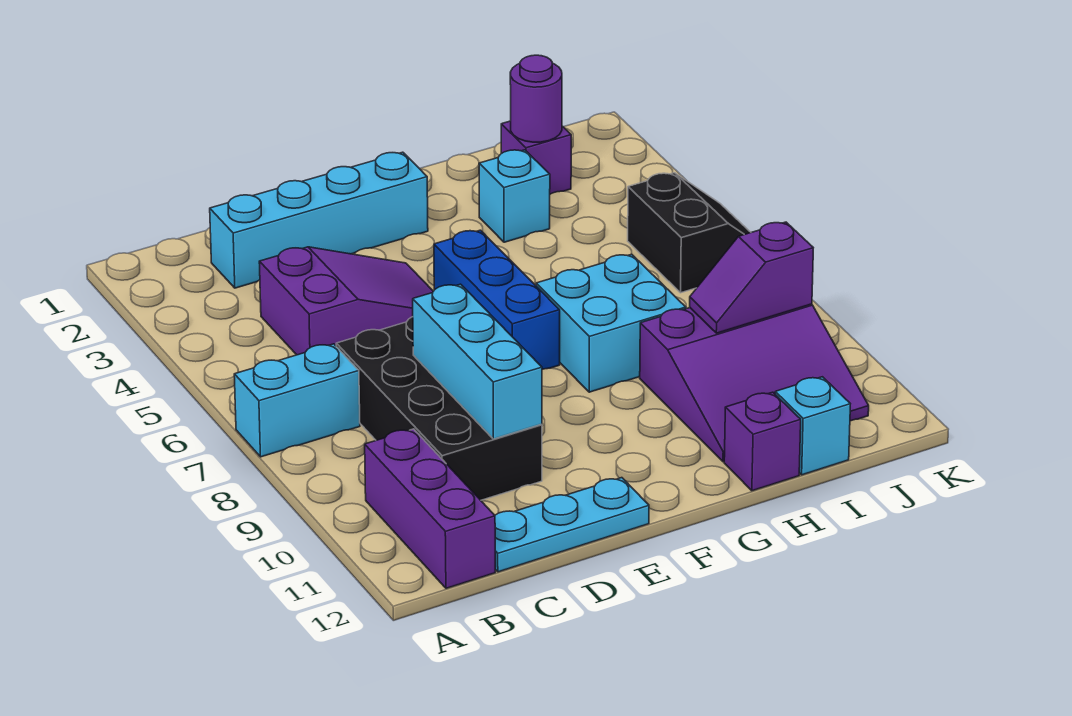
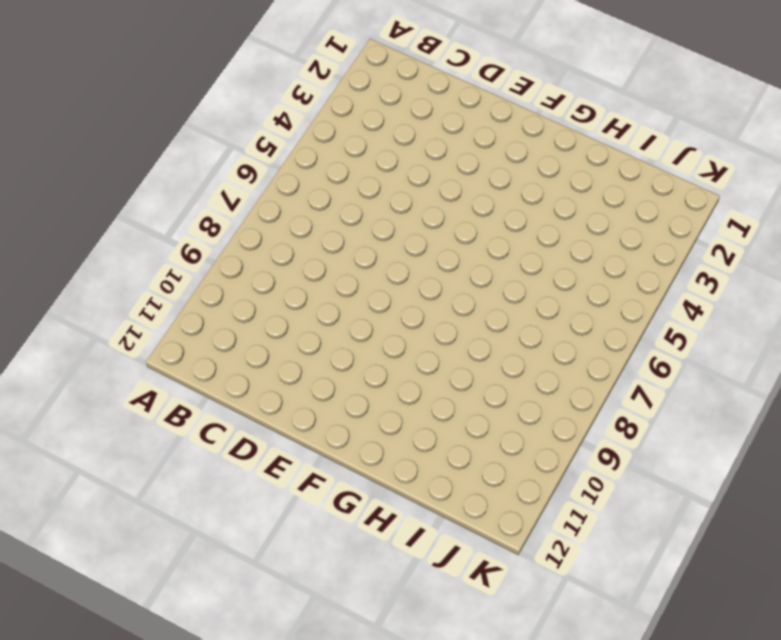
none -> cyan brick A7:B7 level 1
none -> purple brick B10:B12 level 1
none -> cyan brick C2:F2 level 1

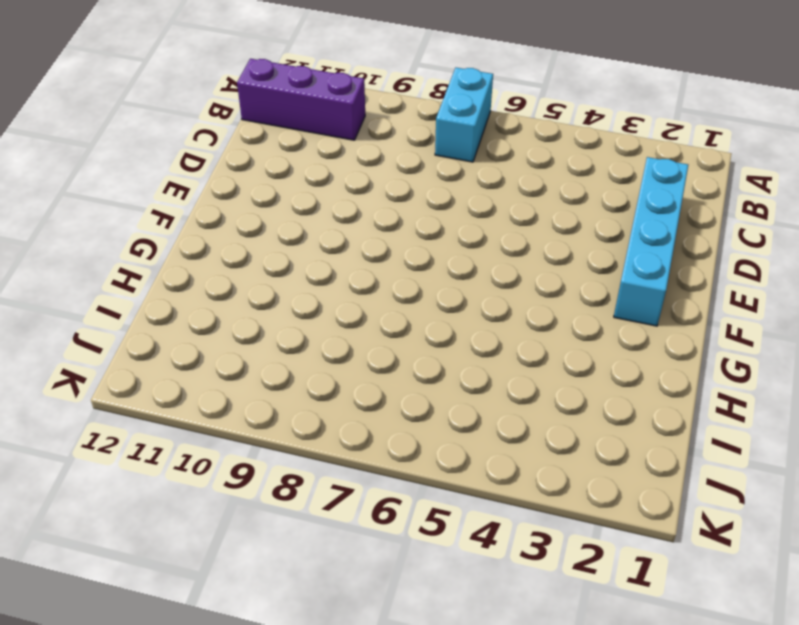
none -> purple slope C4:E5 level 1 top C
none -> black brick C7:D10 level 1
none -> cyan plate C12:E12 level 1

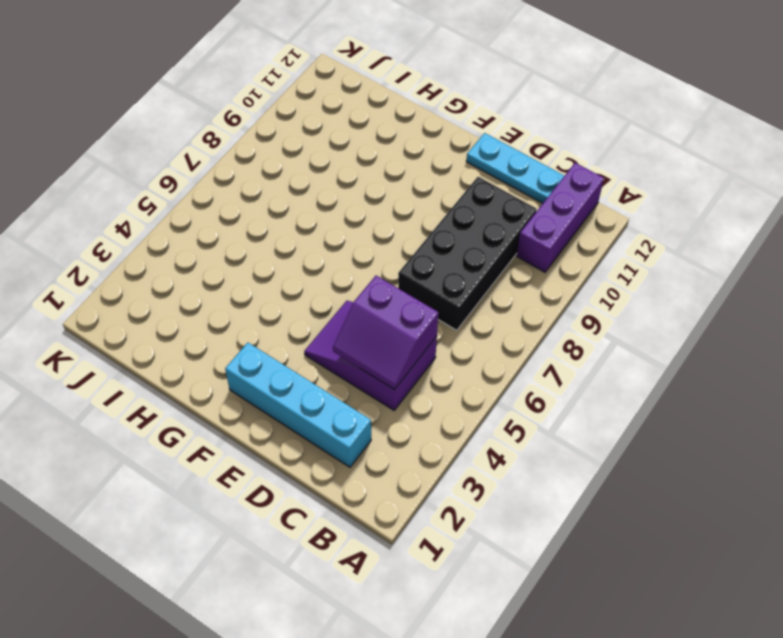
purple slope C4:D5 level 2 top 5 -> none
none -> cyan brick A7:B7 level 1
none -> blue brick F5:F7 level 1
none -> cyan brick G7:H8 level 1

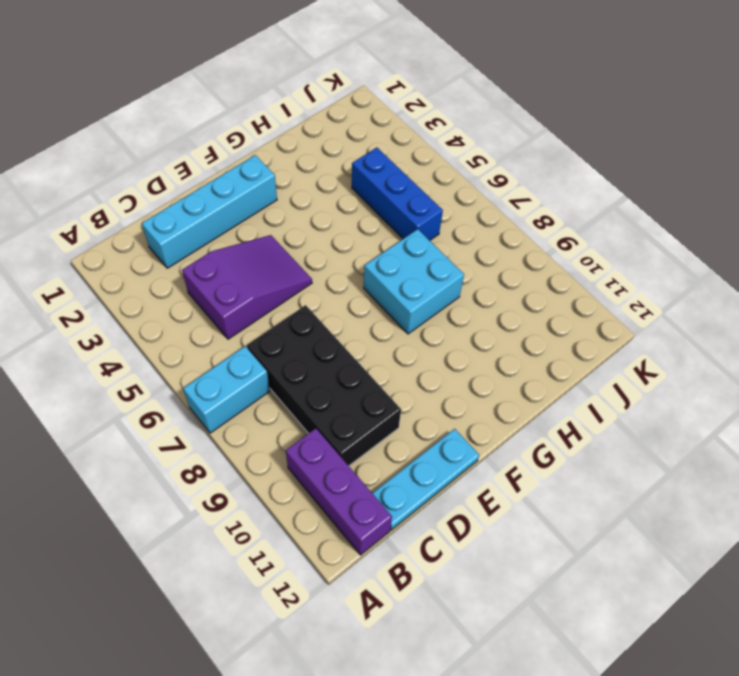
blue brick I4:I6 level 1 -> blue brick F5:F7 level 1
none -> cyan brick H3 level 1
none -> purple slope H9:J11 level 1 top 9
none -> purple brick H12 level 1

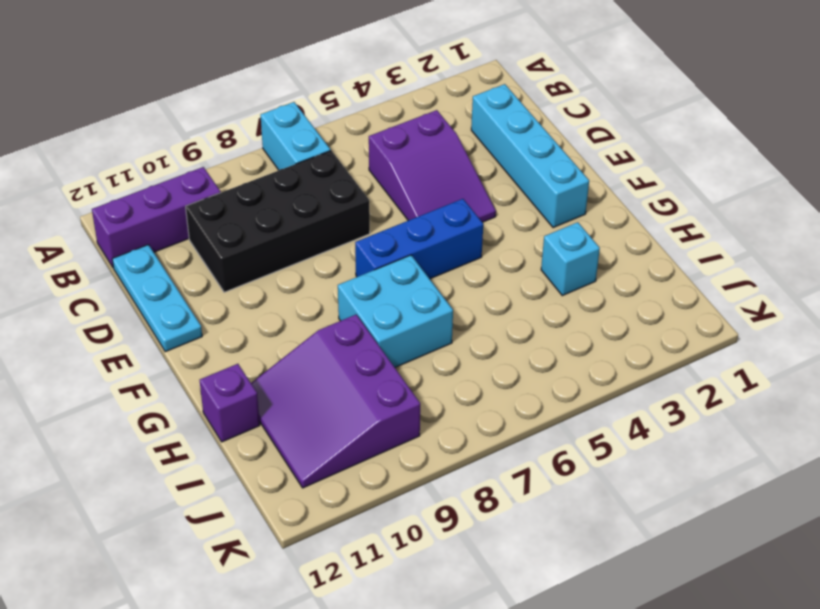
none -> purple brick I2 level 1
none -> cyan brick I12 level 1
none -> black slope J5:K6 level 1 top J

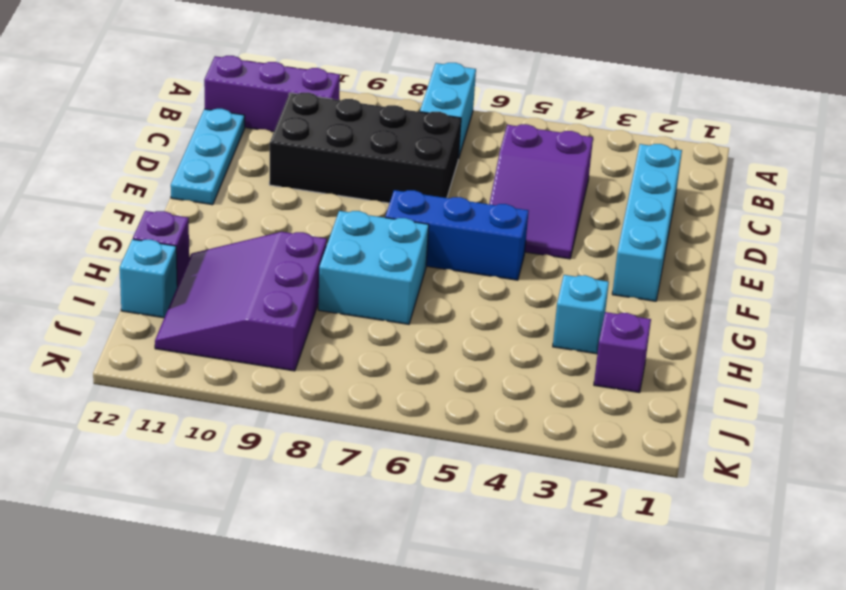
none -> black slope J5:K6 level 1 top J
none -> cyan brick D8:D10 level 2
none -> purple round brick I2 level 2

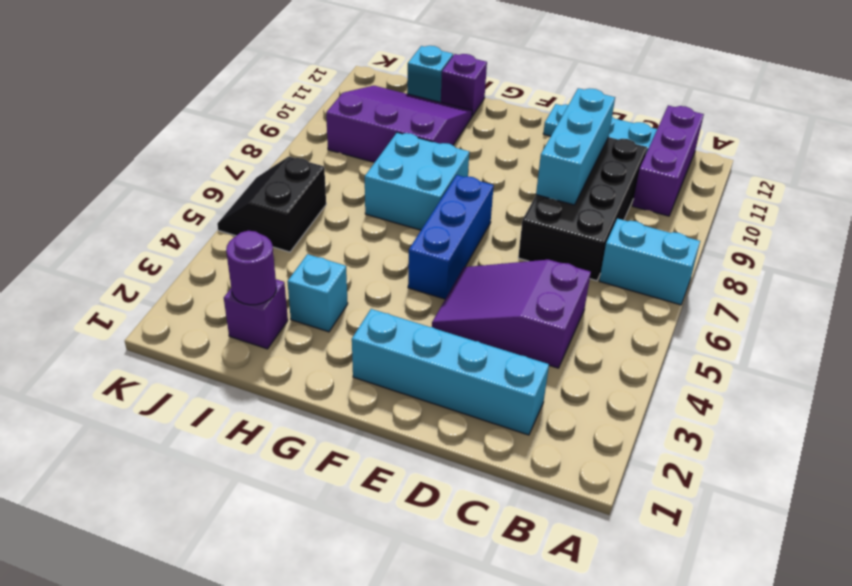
none -> purple slope I9:J9 level 2 top J

